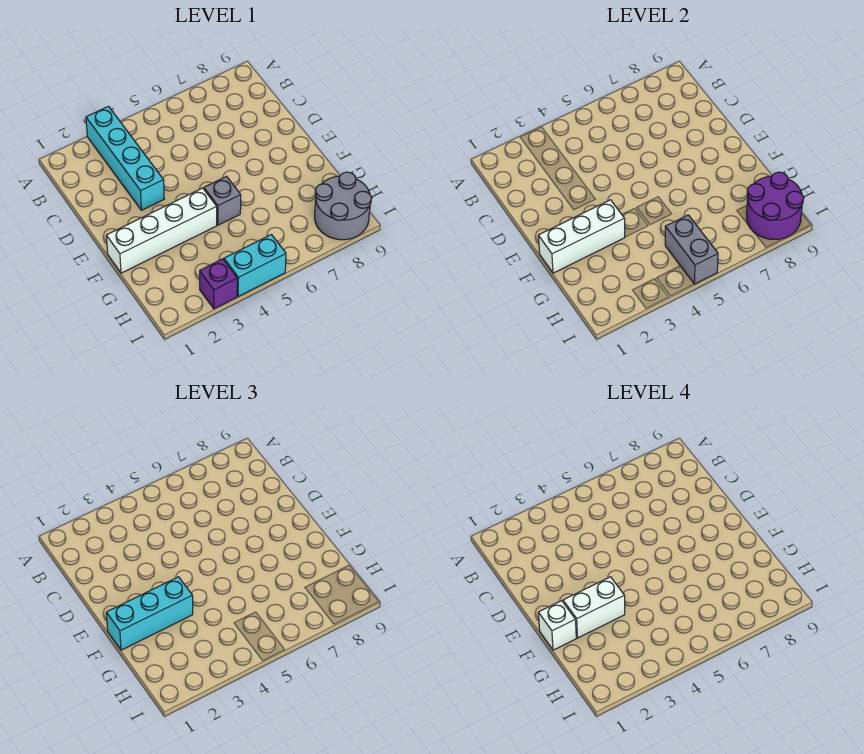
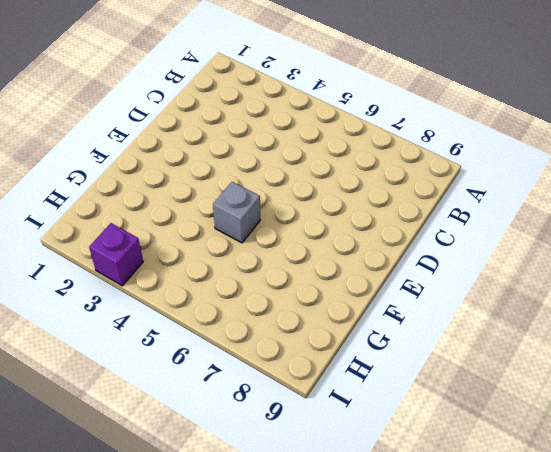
none -> cyan brick A3:D3 level 1
none -> white brick F1:F4 level 1
none -> grey round brick H8:I9 level 1

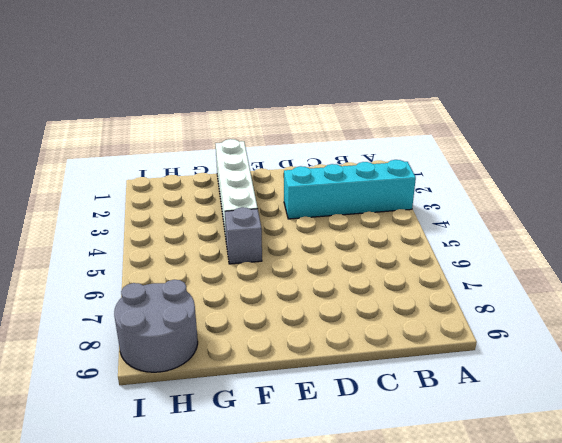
none -> purple brick I3 level 1
none -> cyan brick I4:I5 level 1
none -> white brick F1:F3 level 2

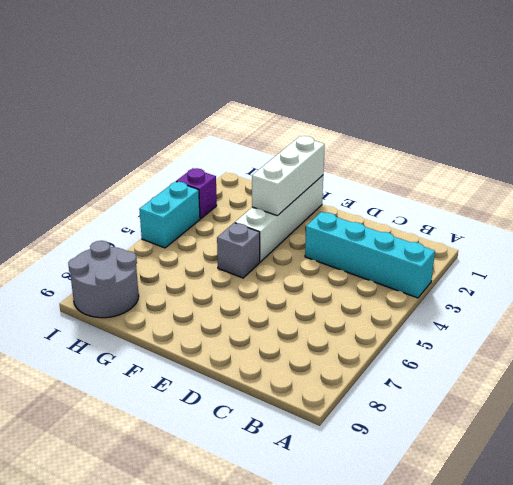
none -> grey brick H5:I5 level 2
none -> purple round brick H8:I9 level 2
none -> cyan brick F1:F3 level 3

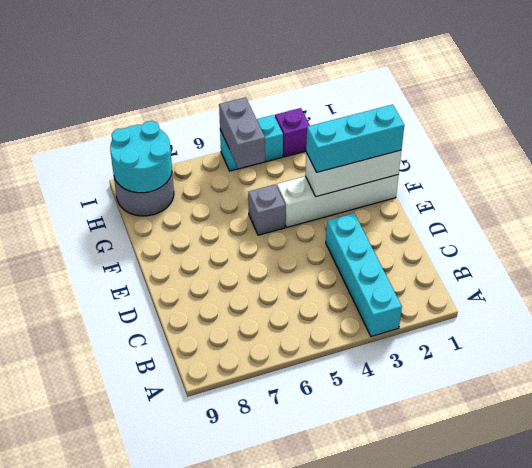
cyan round brick H8:I9 level 2 -> purple round brick H8:I9 level 2
none -> white brick F1 level 4
none -> white brick F2:F3 level 4

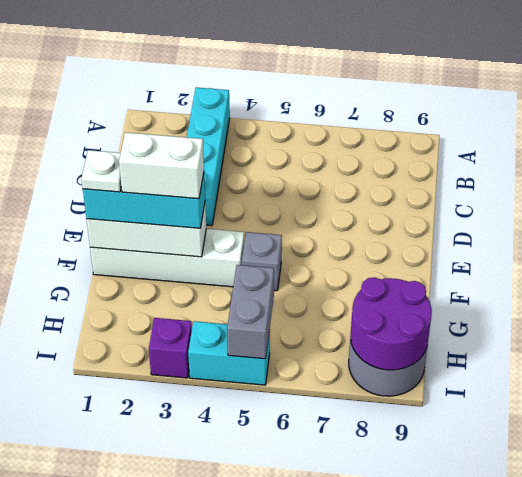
white plate F1 level 4 -> white brick F1 level 4

